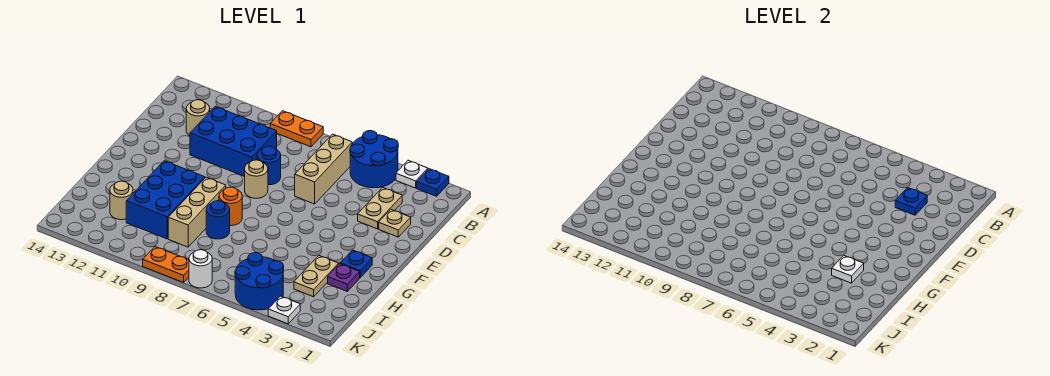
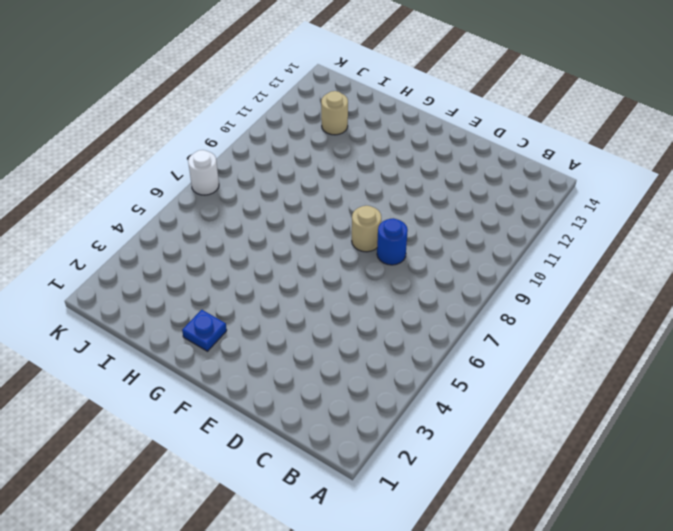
none -> blue plate A2 level 1
none -> white plate A3 level 1
none -> blue round brick A4:B5 level 1

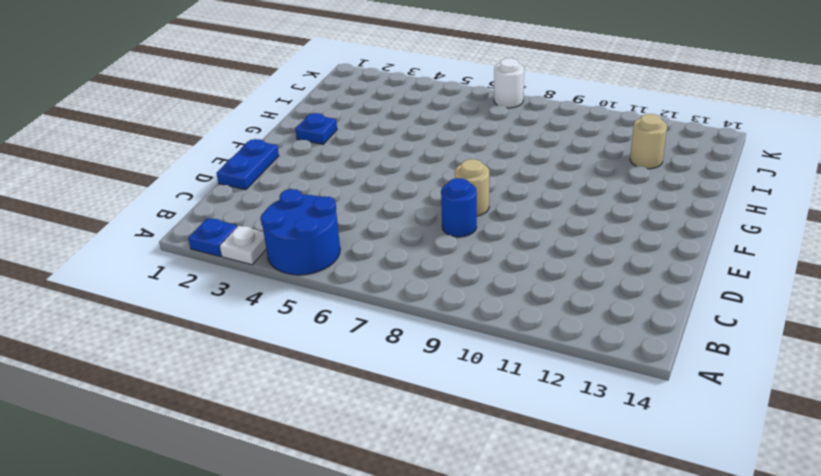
blue plate D1:E1 level 1 -> none
none -> orange plate A8:A9 level 1
none -> tan brick B6:D6 level 1
none -> tan plate C3:D3 level 1

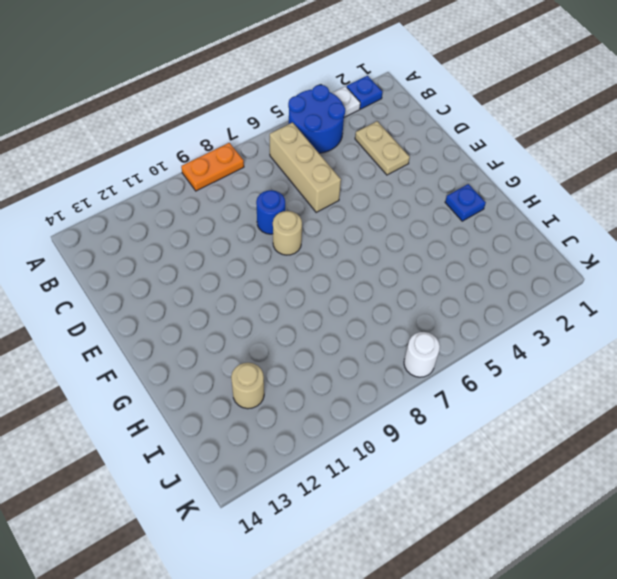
none -> blue brick C9:D11 level 1
none -> tan round brick C12 level 1
none -> tan plate D2 level 1

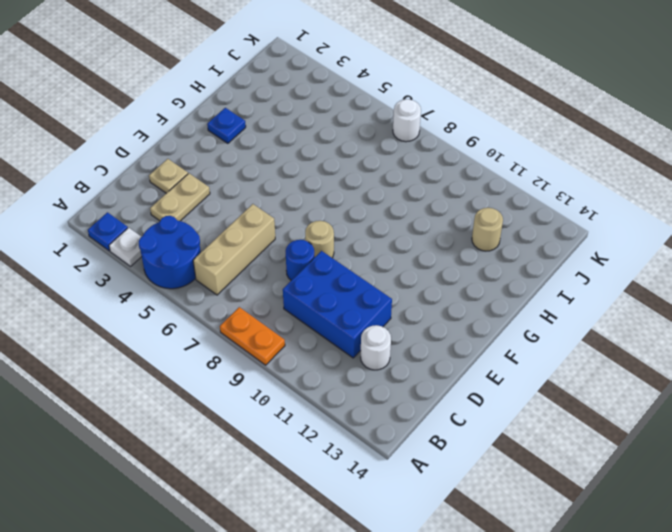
white round brick C12 level 1 -> tan round brick C12 level 1
none -> orange round brick G8 level 1
none -> tan brick G9:I9 level 1
none -> blue brick G10:I11 level 1

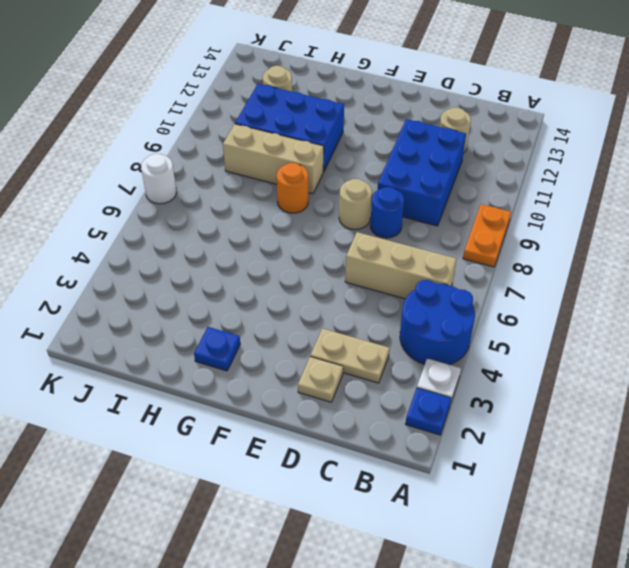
none -> purple plate H2 level 1
none -> tan plate H3:I3 level 1
none -> blue round brick H8 level 1

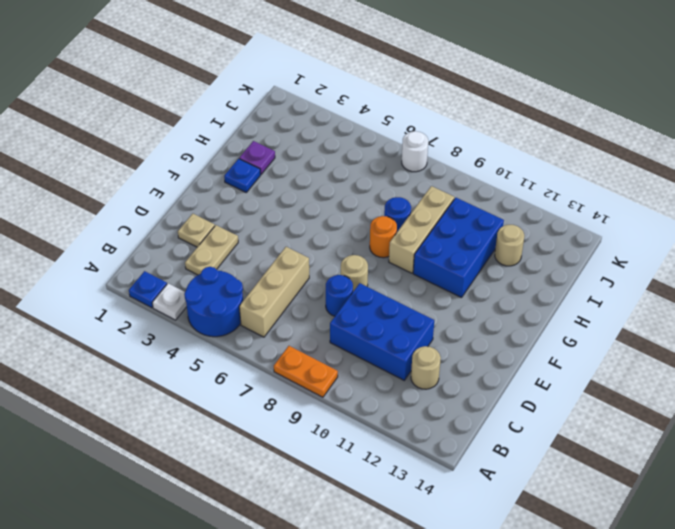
none -> tan plate H3:I3 level 1
none -> blue round brick J4:K5 level 1
none -> white plate K3 level 1

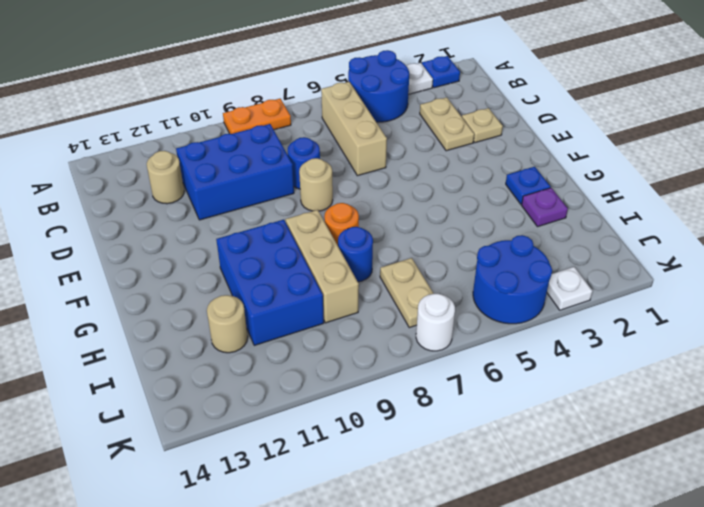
tan plate I7:J7 level 1 -> tan plate H3:I3 level 1
none -> orange plate K8:K9 level 1
none -> blue plate C3 level 2
none -> white plate H3 level 2

